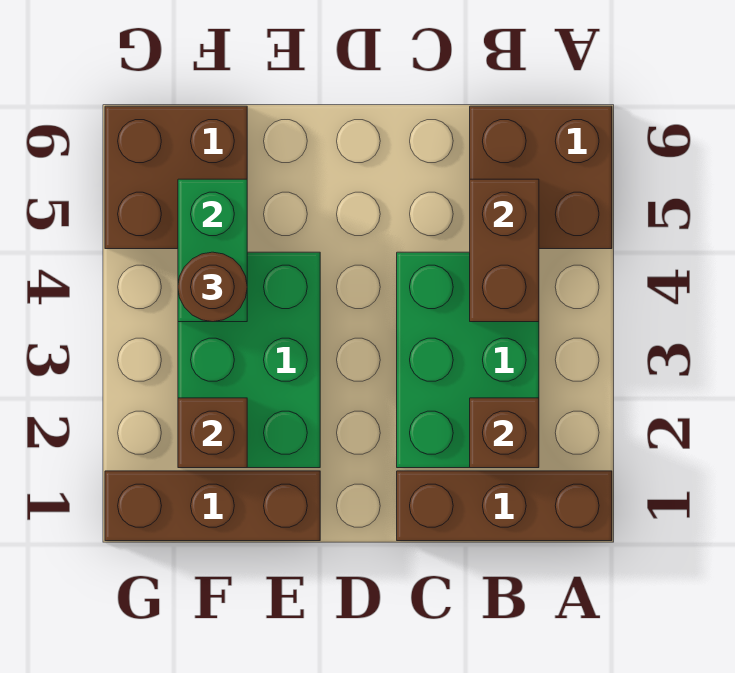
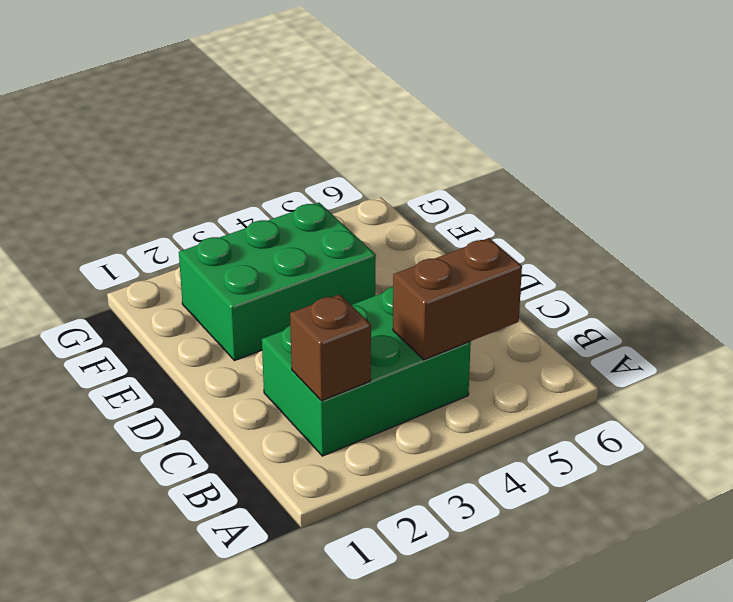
none -> brown brick A1:C1 level 1
none -> brown brick A5:B6 level 1

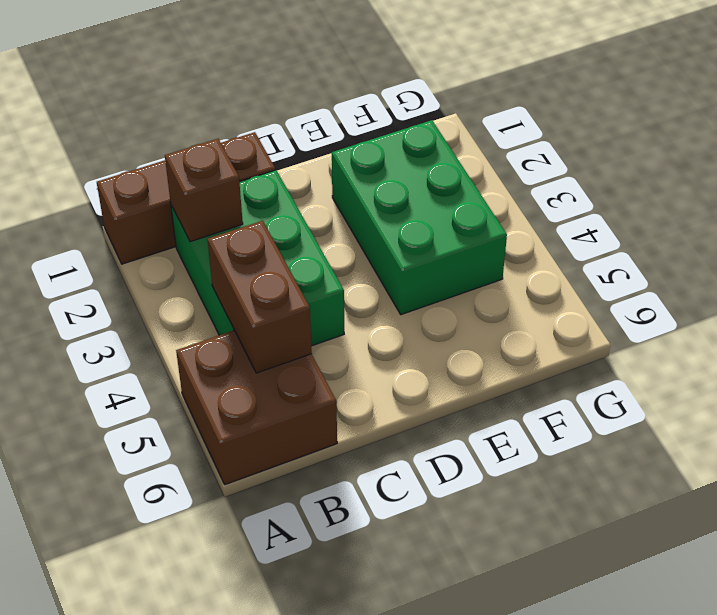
none -> brown brick E1:G1 level 1
none -> brown brick F5:G6 level 1

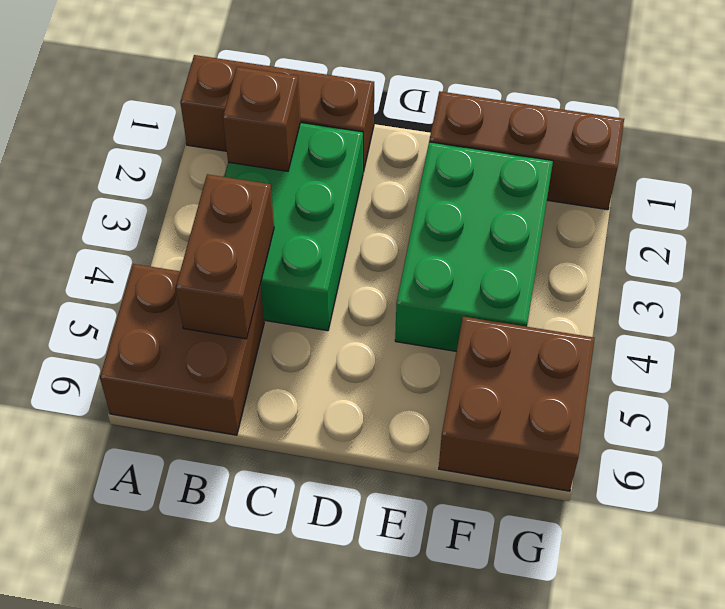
none -> brown brick F2 level 2
none -> green brick F4:F5 level 2

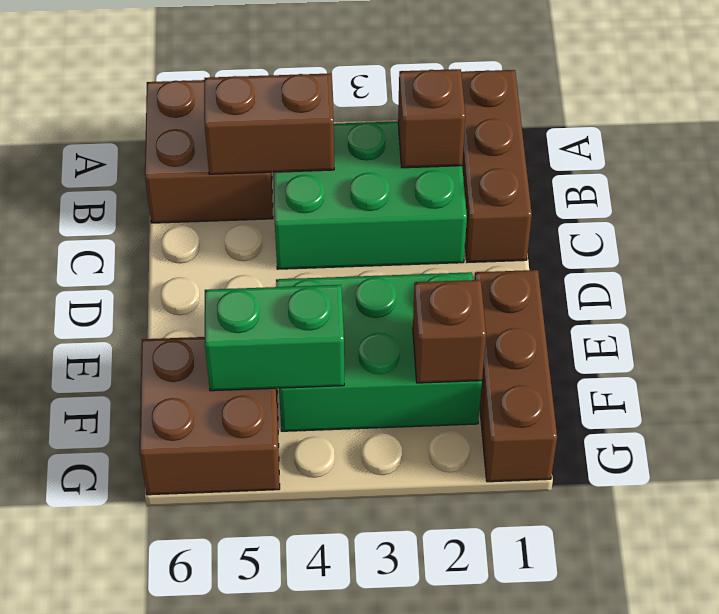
none -> brown round brick F4 level 3

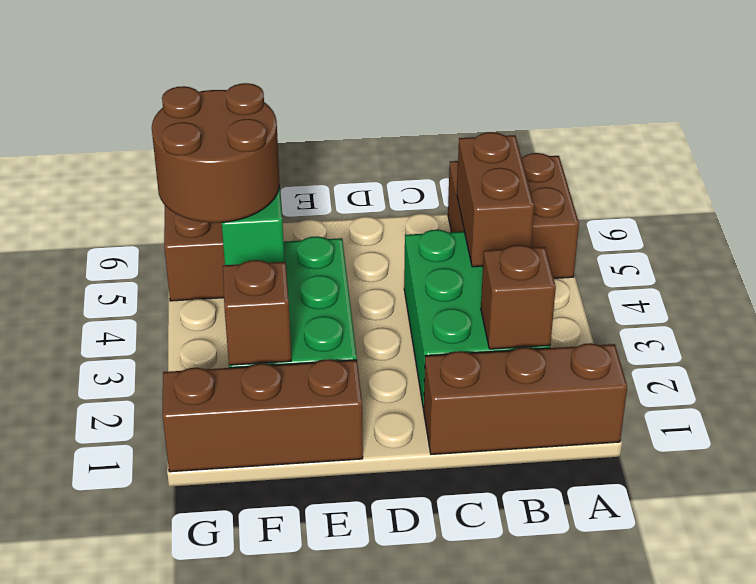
brown round brick F4:G5 level 3 -> brown round brick F4 level 3

